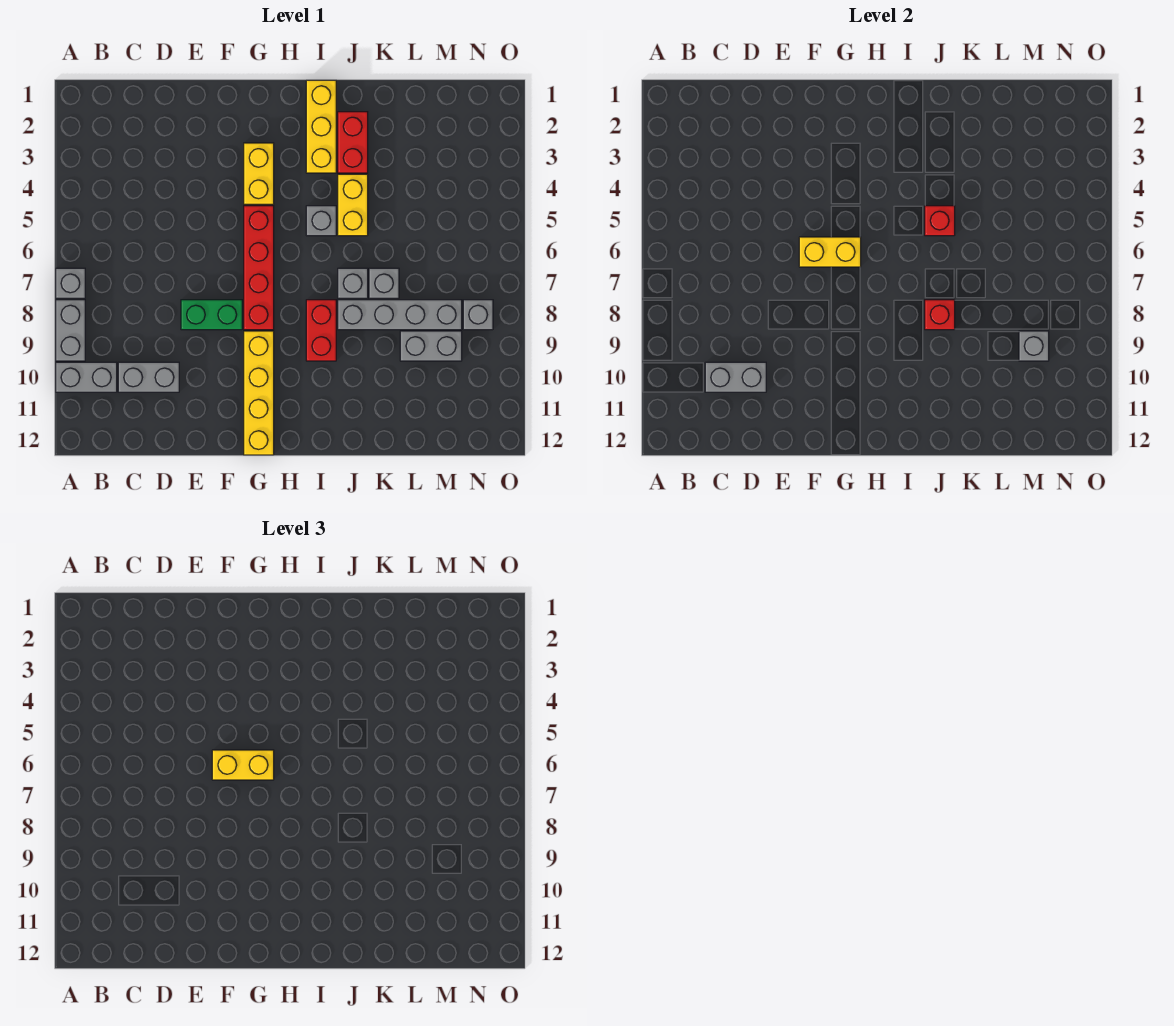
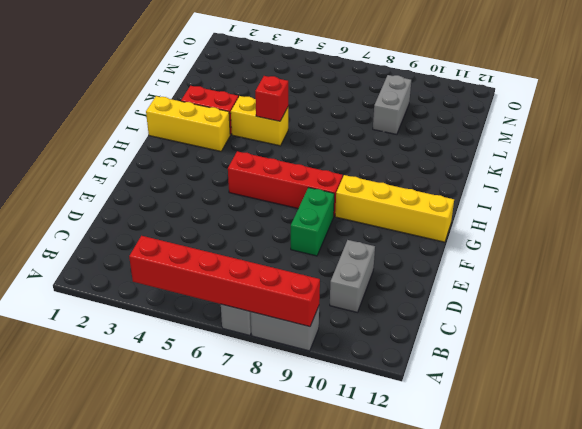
red brick A4:A9 level 2 -> none
none -> grey brick A10:B10 level 1
none -> yellow brick G3:G4 level 1
none -> grey brick I5 level 1

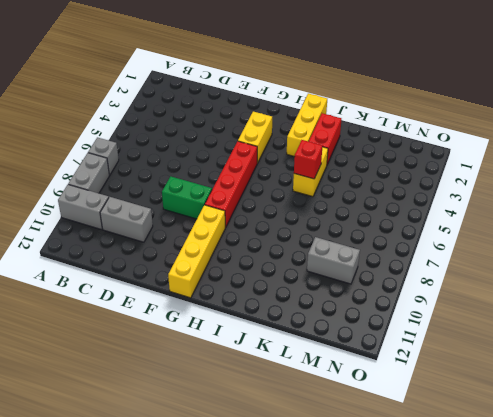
none -> grey brick I5 level 1
none -> red brick I8:I9 level 1
none -> grey brick J7 level 1

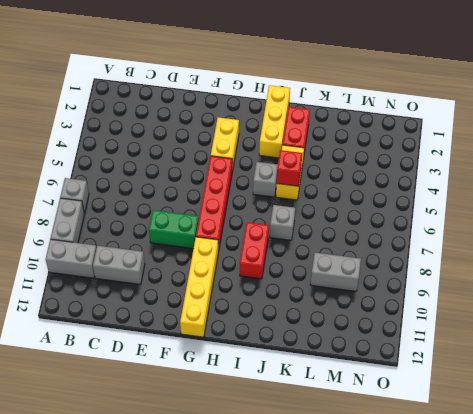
none -> grey brick J8:M8 level 1
none -> grey brick K7 level 1
none -> grey brick N8 level 1

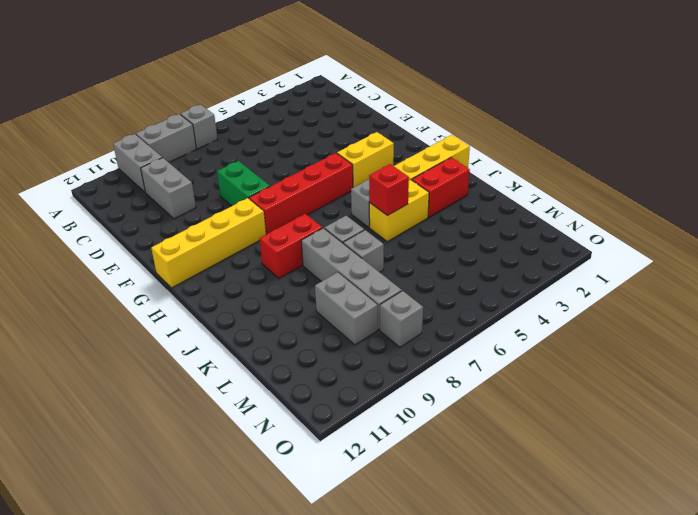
none -> grey brick C10:D10 level 2
none -> yellow brick F6:G6 level 2
none -> red brick J8 level 2

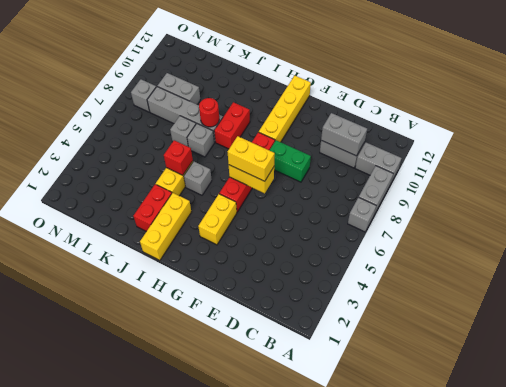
red round brick J8 level 2 -> red brick J8 level 2
none -> grey brick M9 level 2

